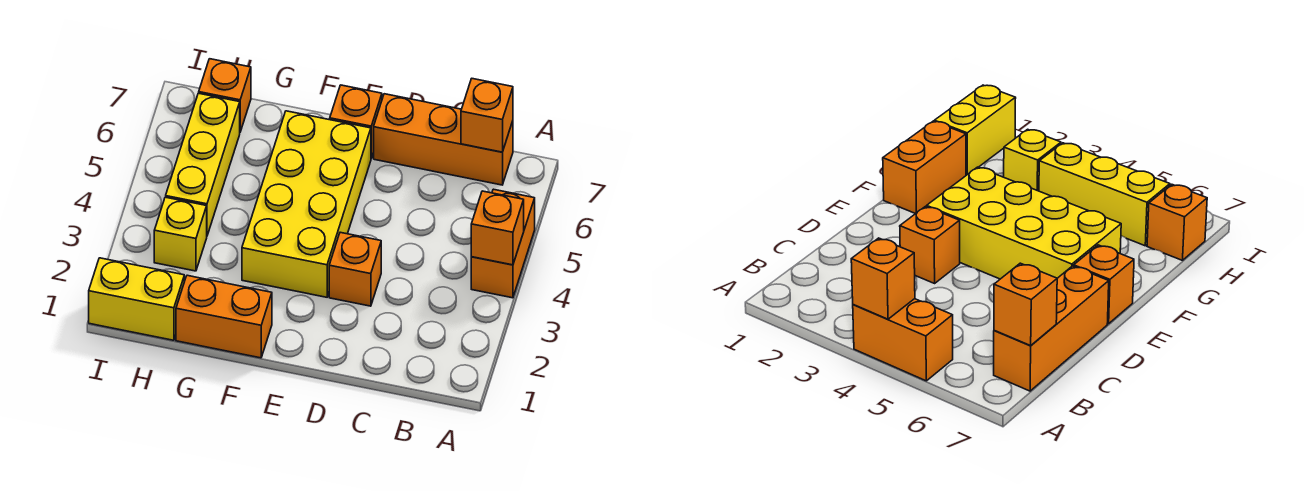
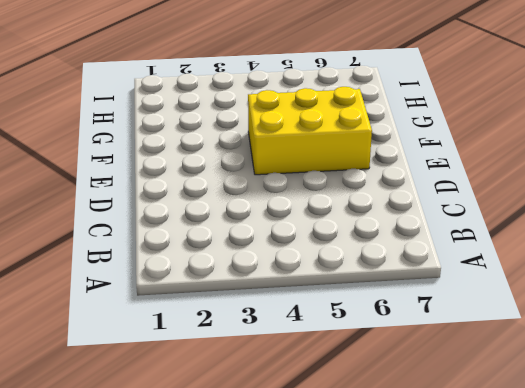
yellow brick E4:F6 level 1 -> yellow brick E3:F6 level 1
none -> orange brick A4:A5 level 1
none -> orange brick B7:D7 level 1
none -> orange brick D3 level 1

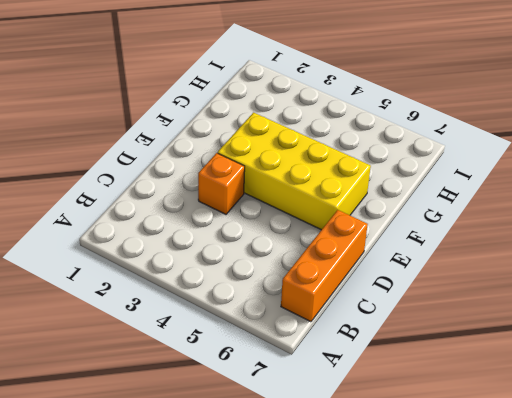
none -> orange brick A4:A5 level 1
none -> orange brick E7 level 1
none -> orange brick F1:G1 level 1

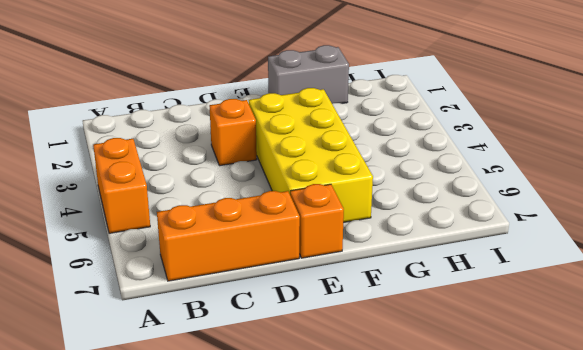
grey brick F1:G1 level 1 -> orange brick F1:G1 level 1
none -> yellow brick H1:I1 level 1
none -> yellow brick H3 level 1
none -> yellow brick H4:H6 level 1

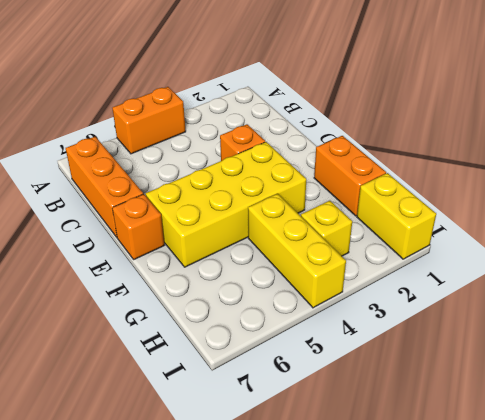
yellow brick G4:I4 level 1 -> yellow brick H4:H6 level 1
none -> orange brick H7 level 1
none -> orange brick A4 level 2
none -> orange brick B7 level 2

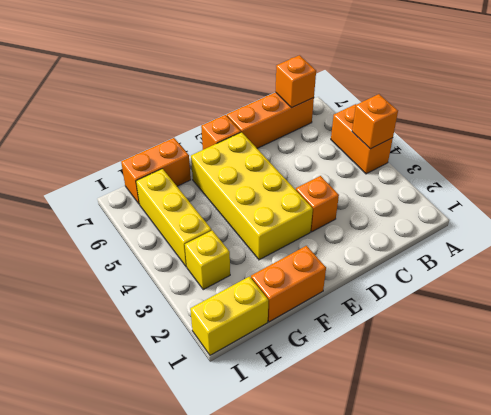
orange brick G7:H7 level 1 -> orange brick H7 level 1

